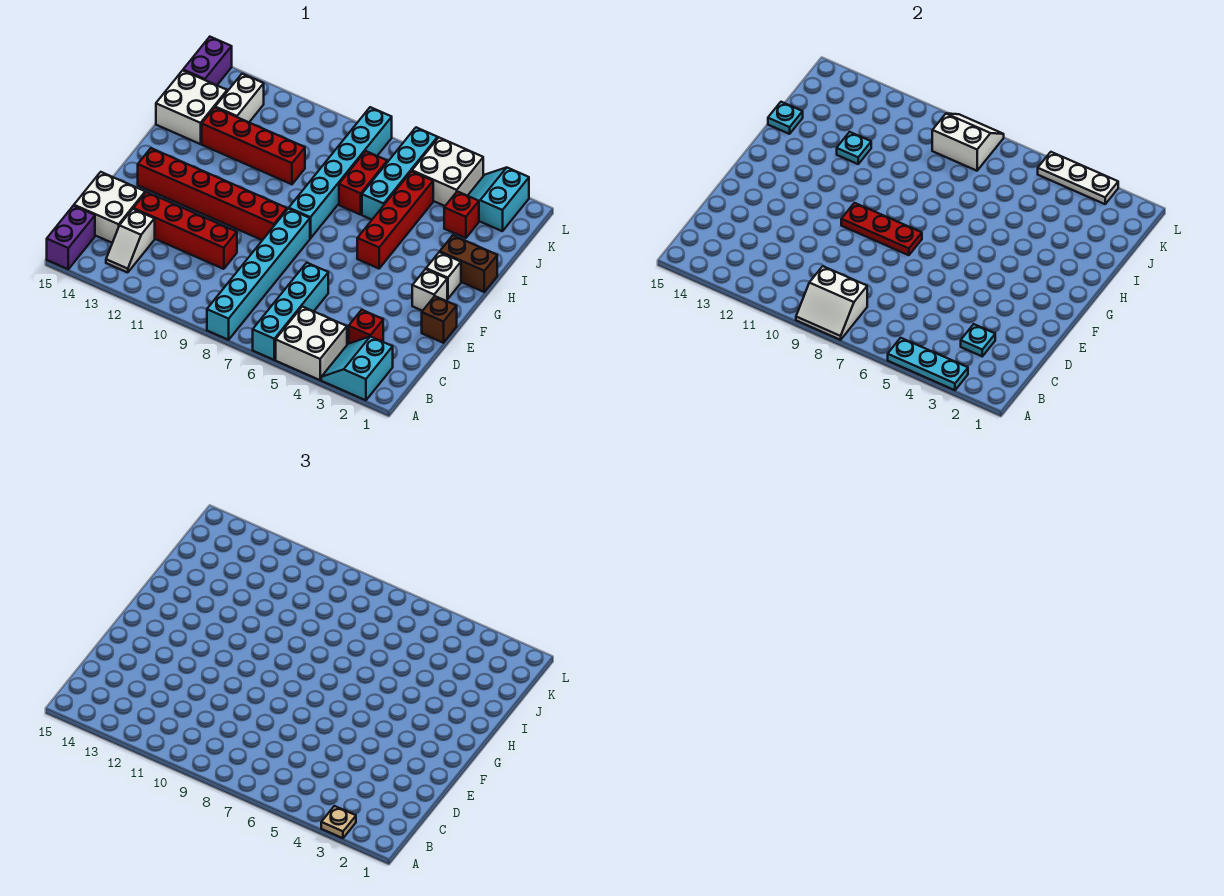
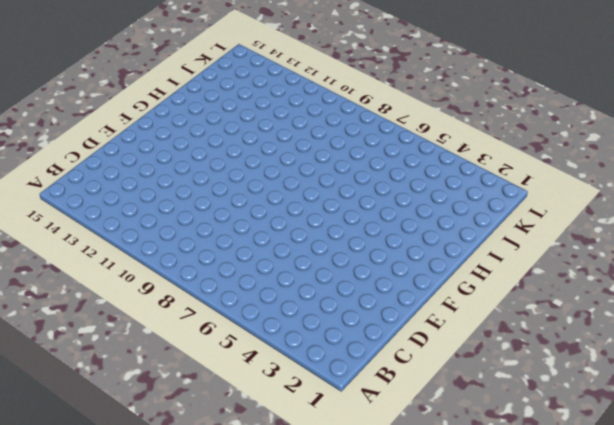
none -> cyan slope A2:B3 level 1 top 2
none -> white brick A4:B5 level 1
none -> cyan brick A6:D6 level 1
none -> cyan brick A8:F8 level 1

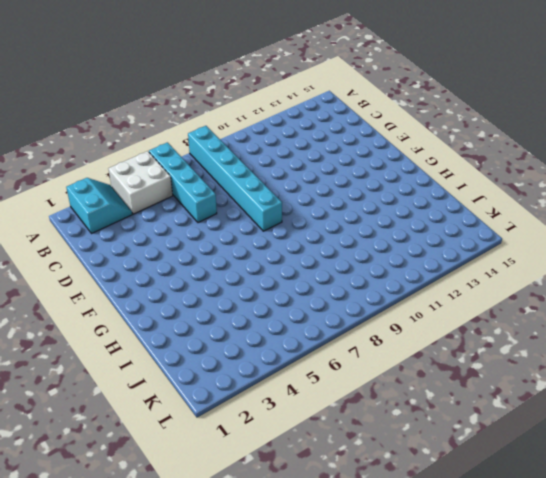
none -> purple brick A15:B15 level 1
none -> white slope B13:C13 level 1 top C
none -> red brick C3 level 1
none -> white brick C14:D15 level 1

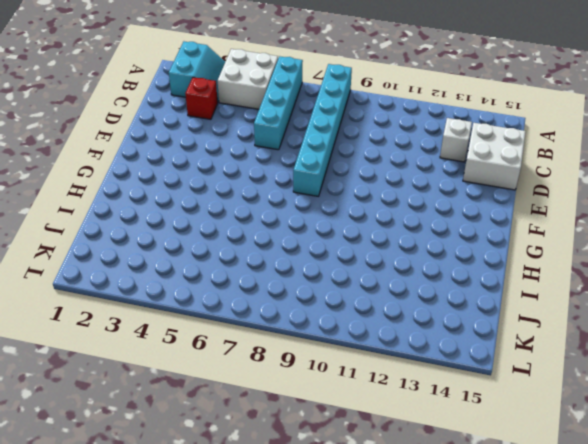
none -> purple brick A15:B15 level 1
none -> red brick D10:D13 level 1
none -> brown brick E1 level 1
none -> white brick F2 level 1

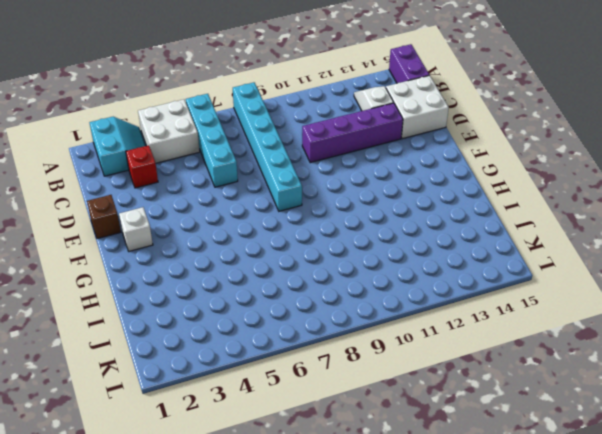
purple brick D10:D13 level 1 -> red brick D10:D13 level 1
none -> red brick F9:F14 level 1
none -> white brick G2 level 1
none -> red brick G5:J5 level 1
none -> cyan brick G8:L8 level 1

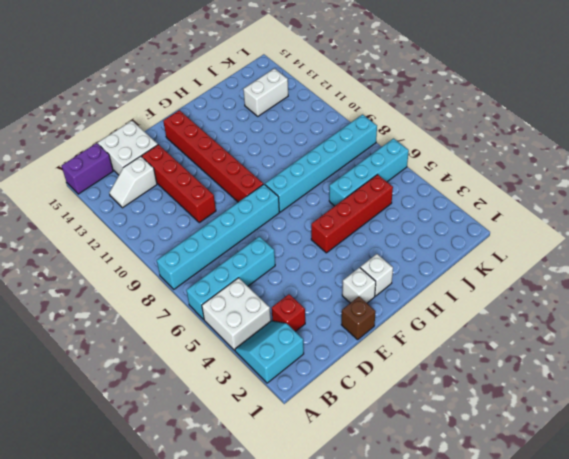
none -> brown brick H1:H2 level 1
none -> red brick I7:J7 level 1
none -> red brick I10:I13 level 1
none -> white brick I14:J15 level 1

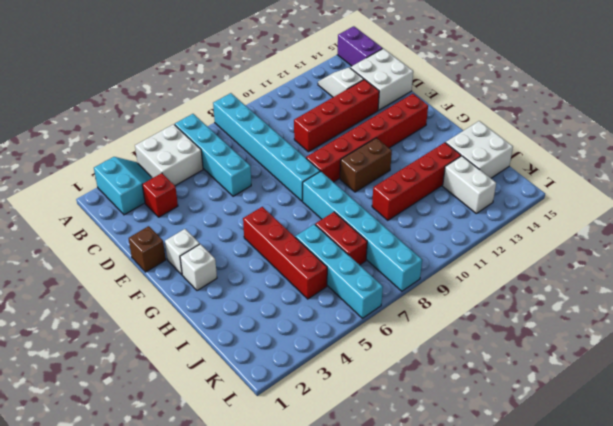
brown brick G10:G11 level 1 -> brown brick H1:H2 level 1
none -> red brick J3 level 1
none -> cyan slope K2:L3 level 1 top 2
none -> white brick K4:L5 level 1
none -> purple brick K15:L15 level 1

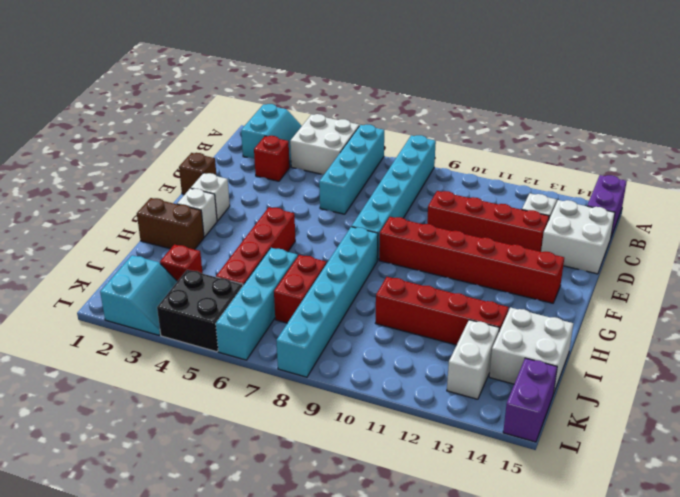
black brick K4:L5 level 1 -> white brick K4:L5 level 1
none -> cyan plate A3:A5 level 2
none -> white slope A8:B9 level 2 top B
none -> cyan plate C3 level 2
none -> red plate F8:F10 level 2

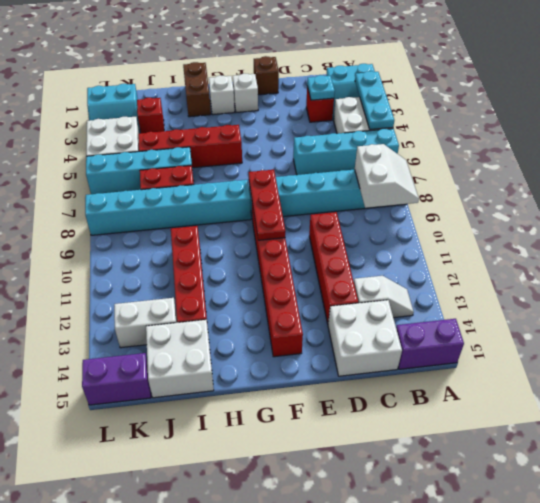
none -> cyan plate I12 level 2
none -> cyan plate I15 level 2
none -> white slope K8:L9 level 2 top K
none -> white plate L3:L5 level 2

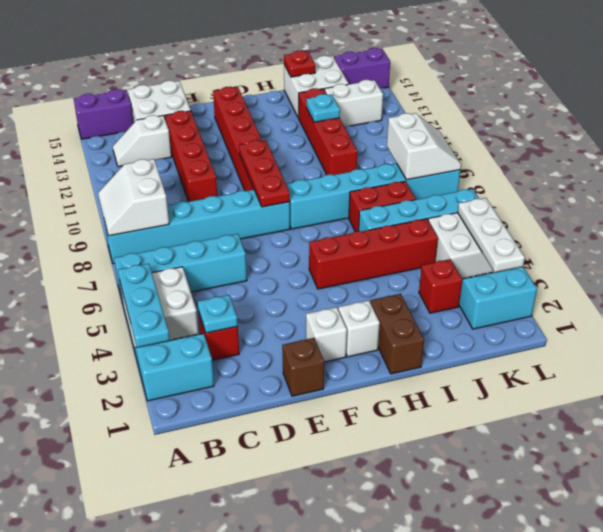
red plate I15 level 2 -> cyan plate I15 level 2
none -> tan plate A3 level 3

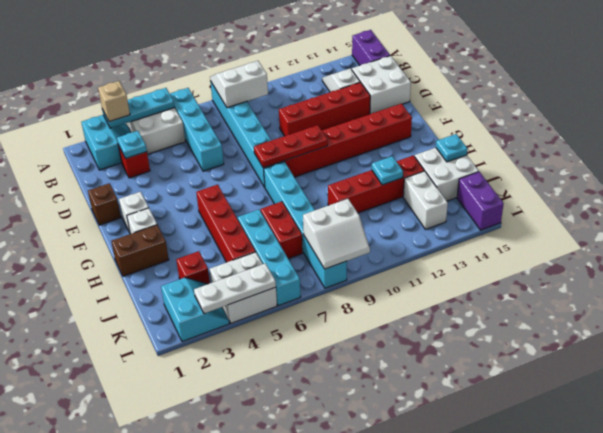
tan brick A3 level 3 -> tan plate A3 level 3

